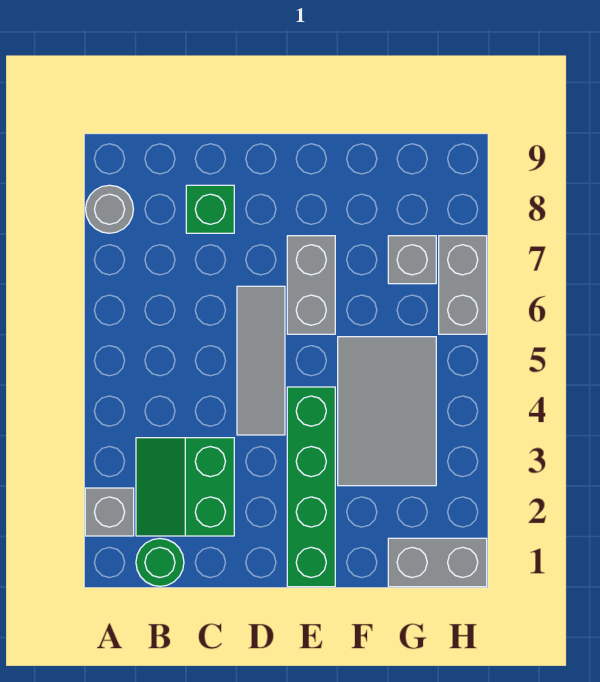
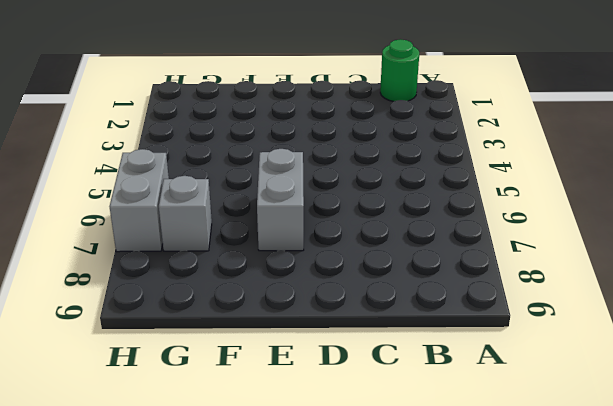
none -> grey brick A2 level 1
none -> grey round brick A8 level 1
none -> green slope B2:C3 level 1 top C

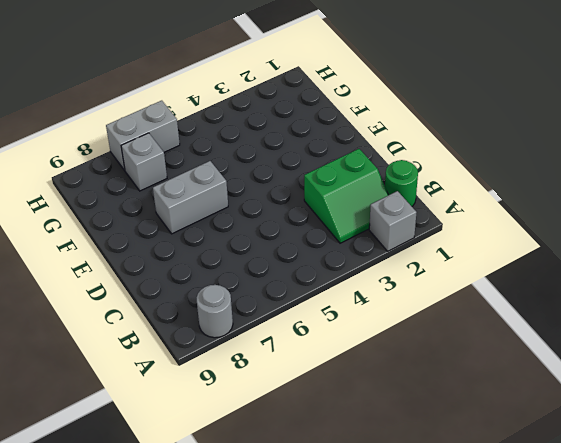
none -> green brick C8 level 1
none -> grey tile D4:D6 level 1
none -> green brick E1:E4 level 1

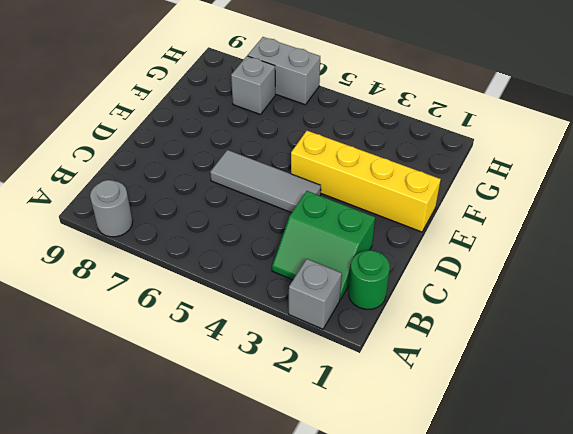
yellow brick E1:E4 level 1 -> green brick E1:E4 level 1
none -> green brick C8 level 1
none -> grey brick E6:E7 level 1
none -> grey tile F3:G5 level 1

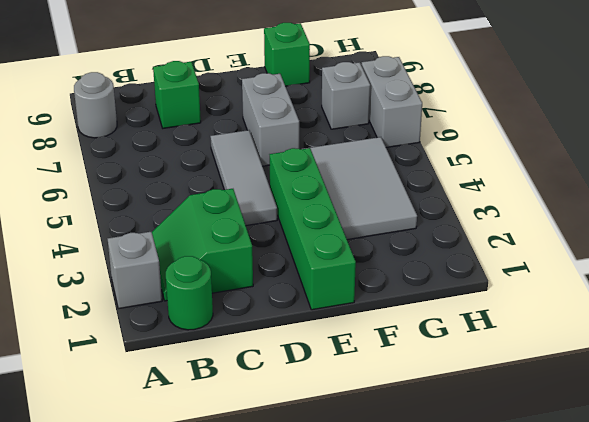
green brick F9 level 1 -> none
none -> grey brick G1:H1 level 1

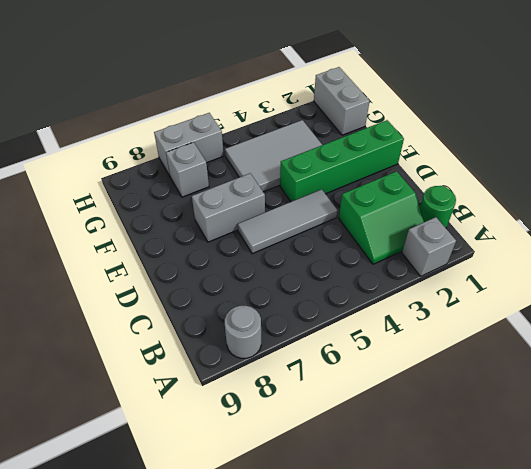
none -> green brick C8 level 1

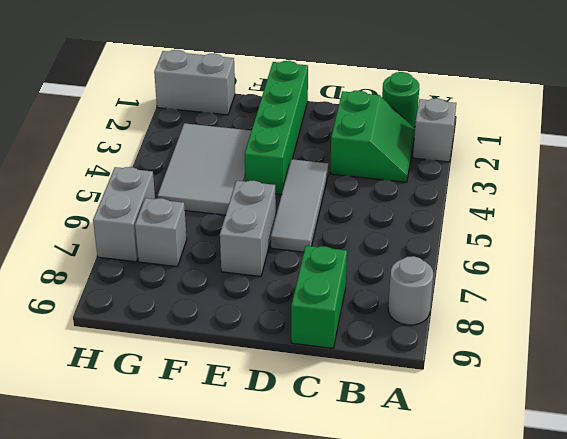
green brick C8:C9 level 1 -> green brick C8 level 1

